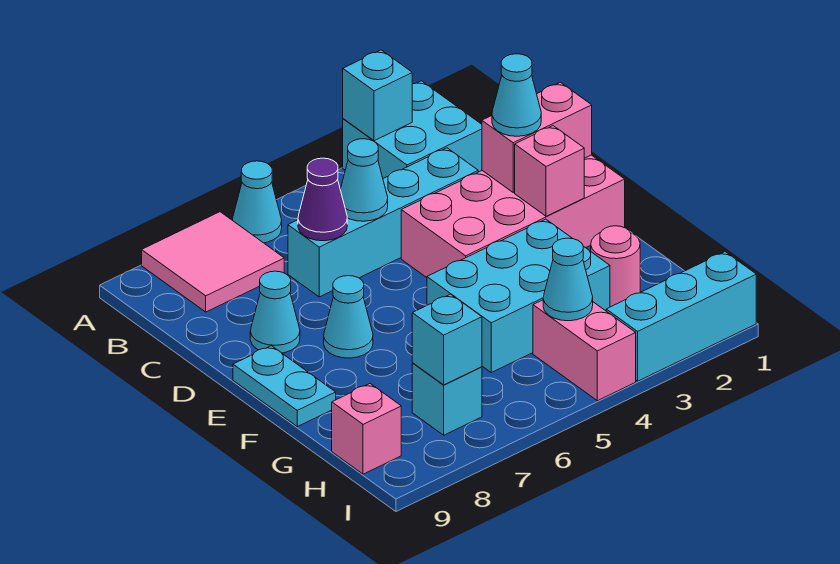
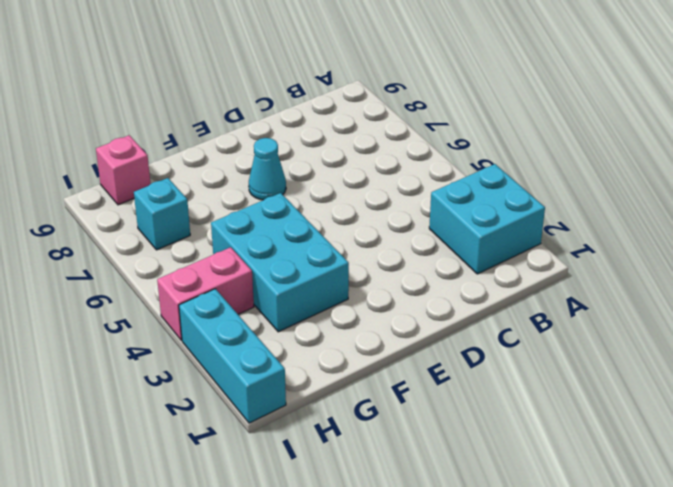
none -> cyan cone A6 level 1
none -> pink tile A7:B8 level 1
none -> cyan brick C3:C6 level 1

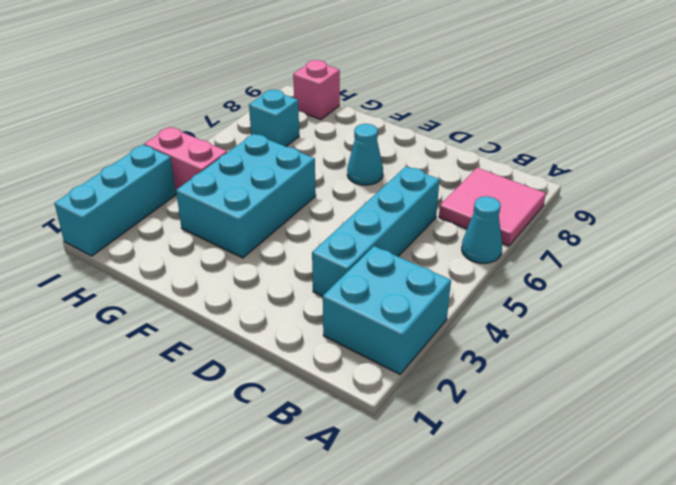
none -> pink brick D1:E4 level 1
none -> cyan cone D8 level 1
none -> cyan plate E9:F9 level 1

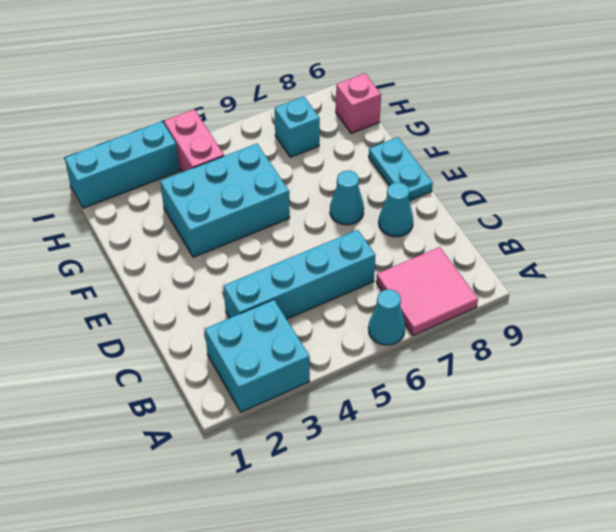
none -> pink brick D1:E4 level 1
none -> pink round brick G2 level 1
none -> cyan brick A3 level 2

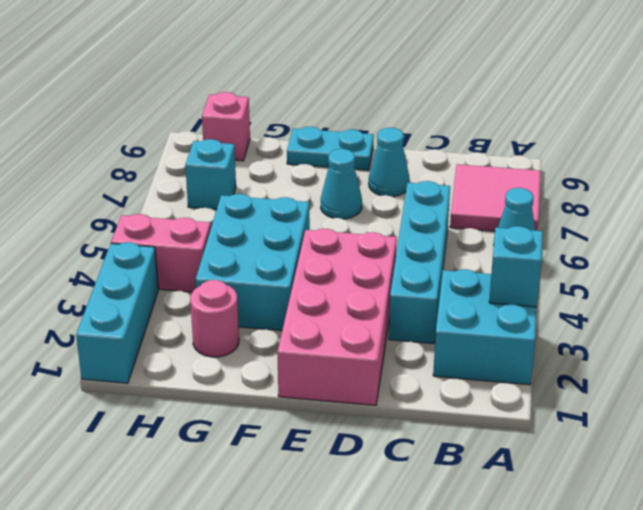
none -> cyan cone C5 level 2
none -> purple cone C6 level 2
none -> pink brick D1:D2 level 2

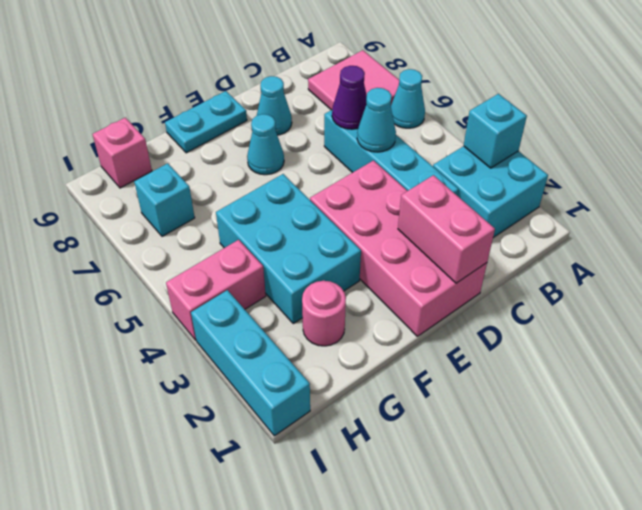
none -> pink brick E2 level 2
none -> cyan cone H4 level 2
none -> cyan brick H7 level 2

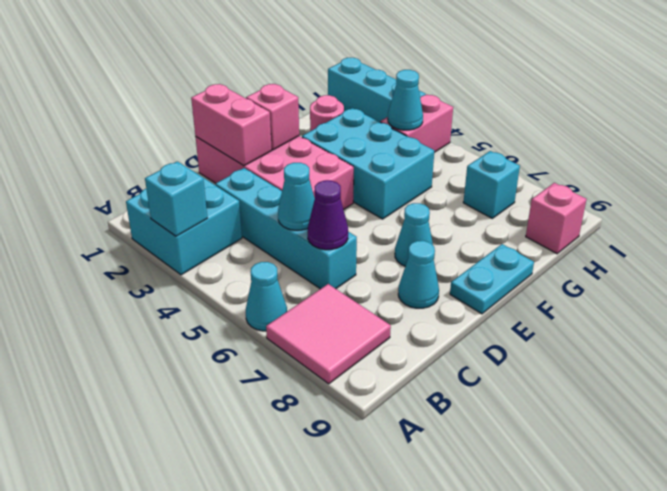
none -> cyan brick H7 level 2
none -> cyan cone D2 level 3

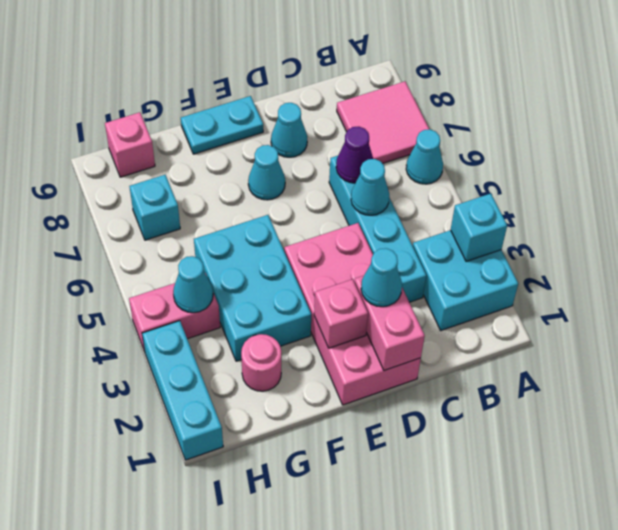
none -> cyan brick H7 level 2

